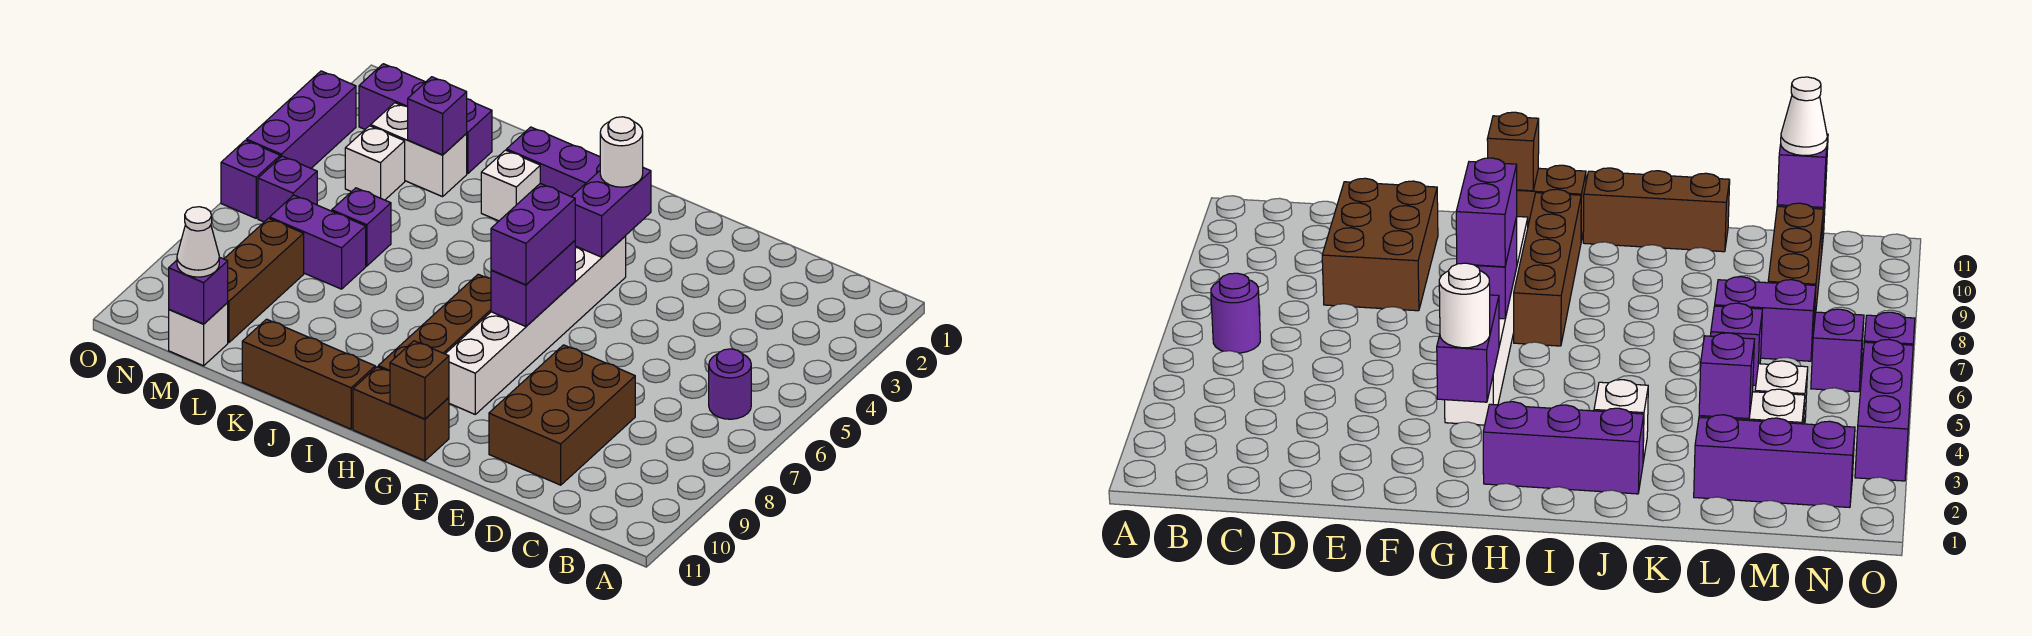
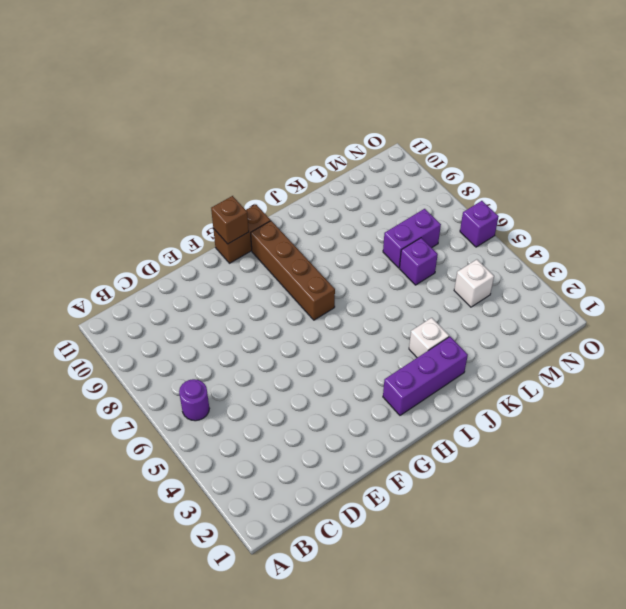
none -> brown brick D8:E10 level 1
none -> white brick G4:G9 level 1
none -> brown brick I11:K11 level 1

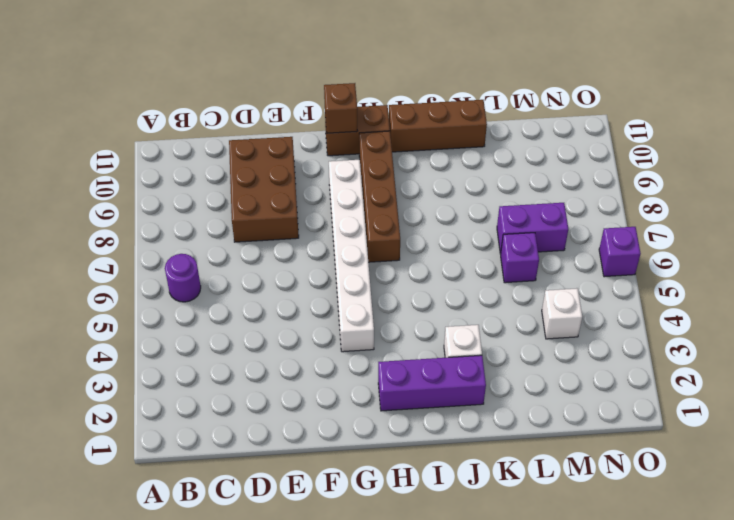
none -> purple brick L2:N2 level 1
none -> white brick L3:M3 level 1
none -> brown brick M8:M10 level 1

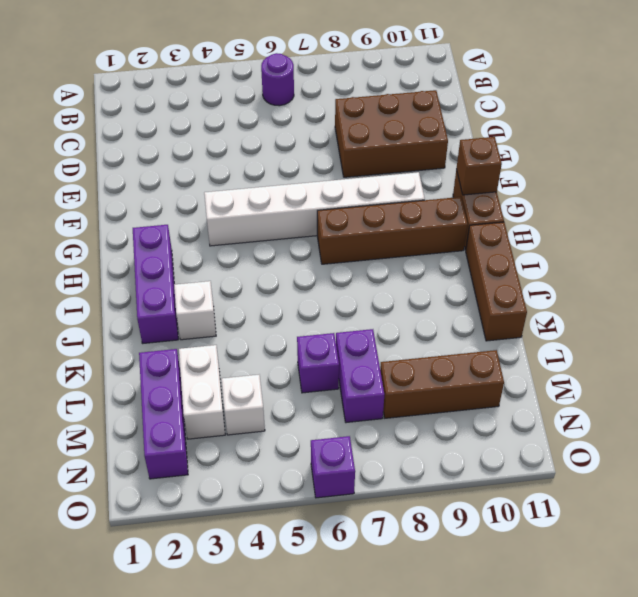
none -> white brick M11 level 1
none -> purple brick N6 level 1
none -> purple brick O3:O5 level 1

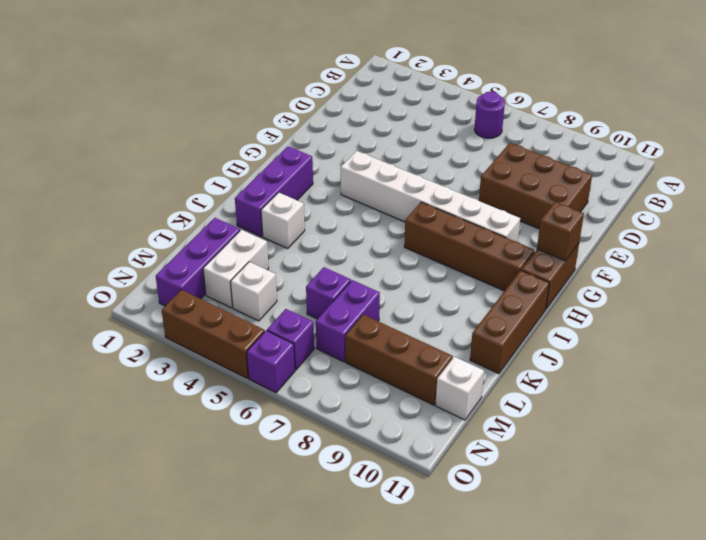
brown brick O3:O5 level 1 -> purple brick O3:O5 level 1
none -> purple brick G3:G4 level 2
none -> purple brick G6:G7 level 2
none -> purple brick L3 level 2

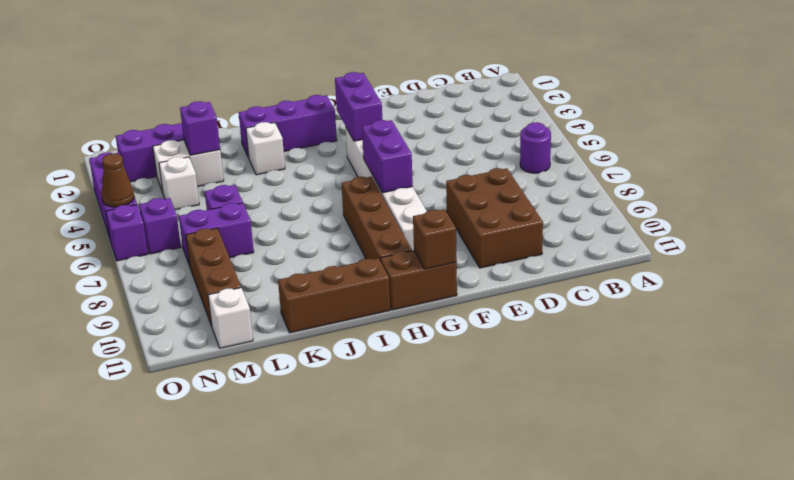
brown cone O5 level 2 -> none
none -> purple brick M11 level 2
none -> white round brick G3 level 3
none -> purple brick G6:G7 level 3

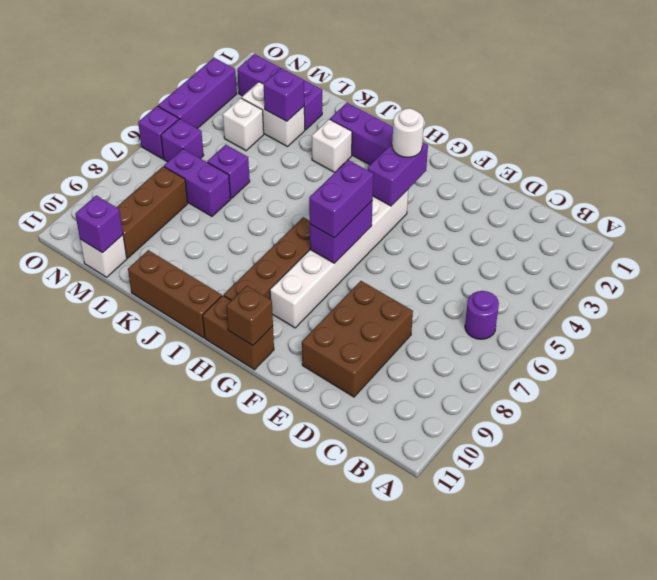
none -> white cone M11 level 3

